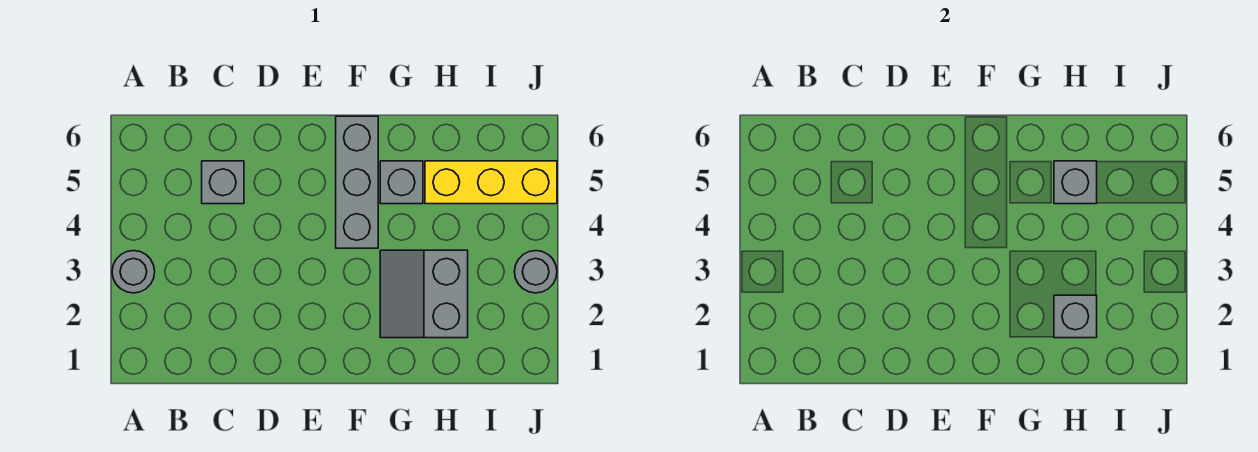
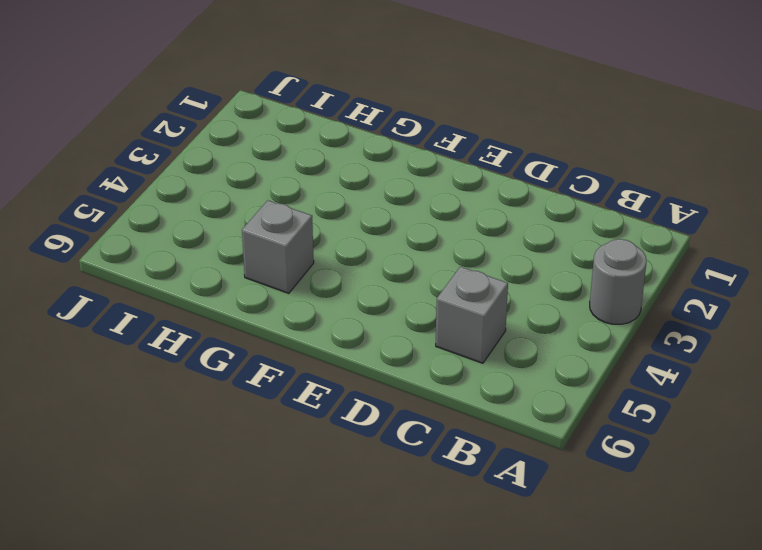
none -> grey brick F4:F6 level 1
none -> grey slope G2:H3 level 1 top H

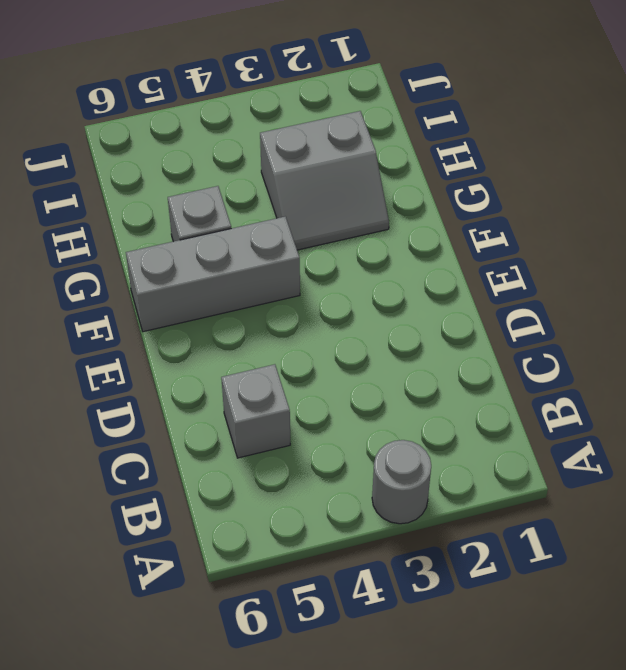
none -> yellow brick H5:J5 level 1
none -> grey round brick J3 level 1

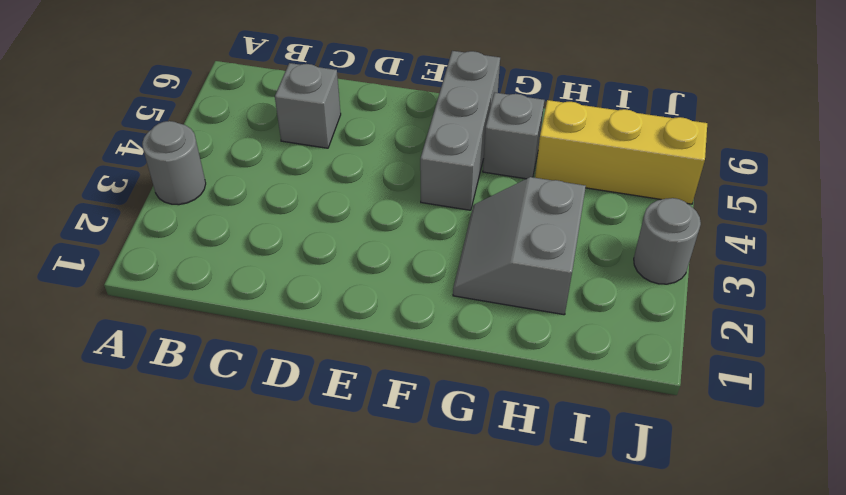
none -> grey brick H2 level 2
none -> grey brick H5 level 2

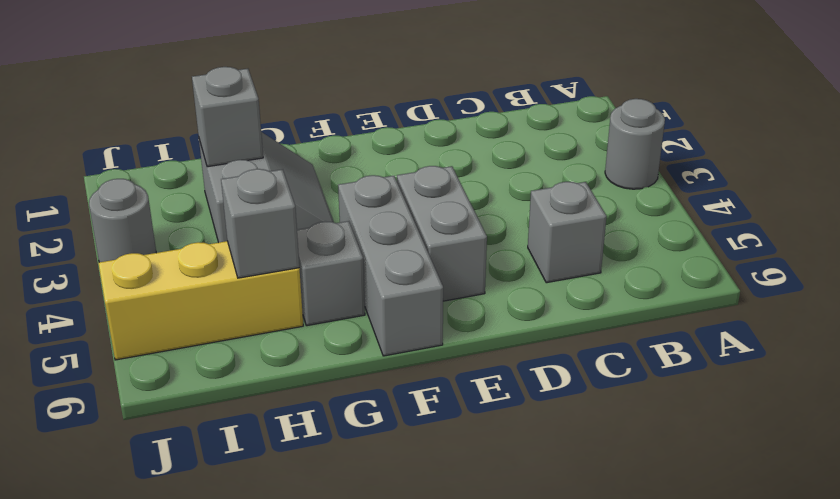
grey brick E4:E5 level 1 -> none

